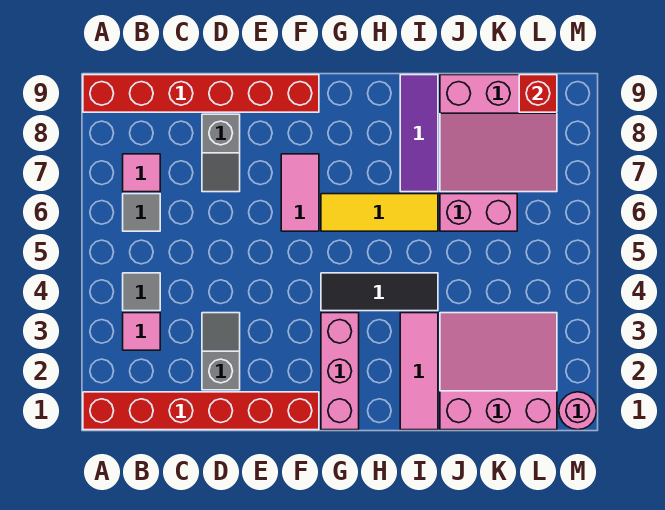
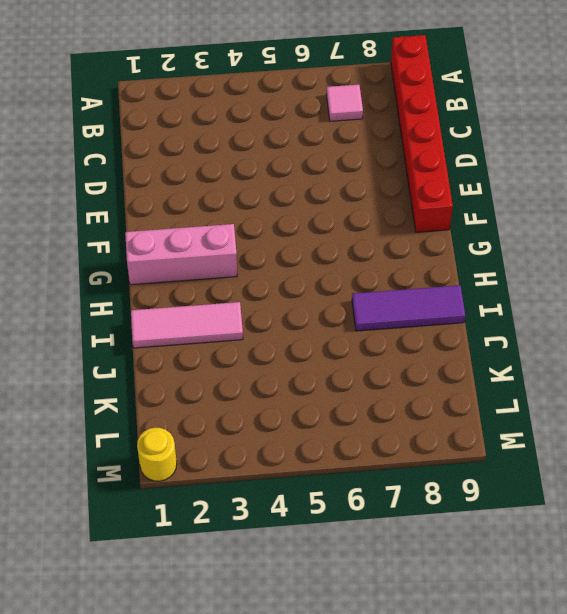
yellow round brick M1 level 1 -> pink round brick M1 level 1
none -> red brick A1:F1 level 1
none -> pink tile B3 level 1
none -> grey tile B4 level 1

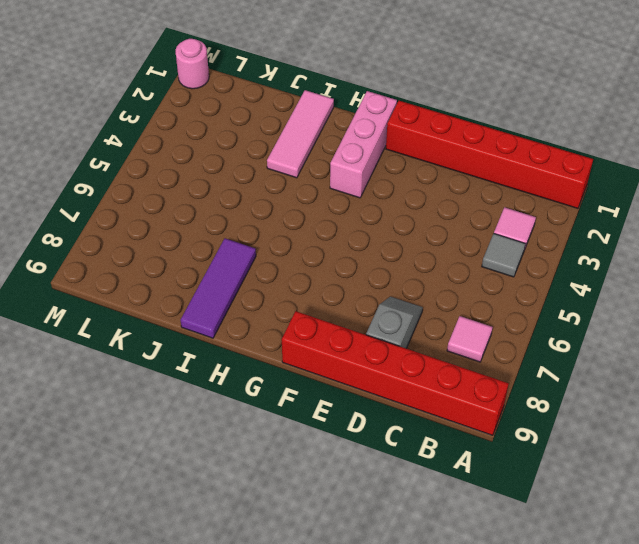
none -> grey tile B6 level 1
none -> grey slope D2:D3 level 1 top 2
none -> pink tile F6:F7 level 1

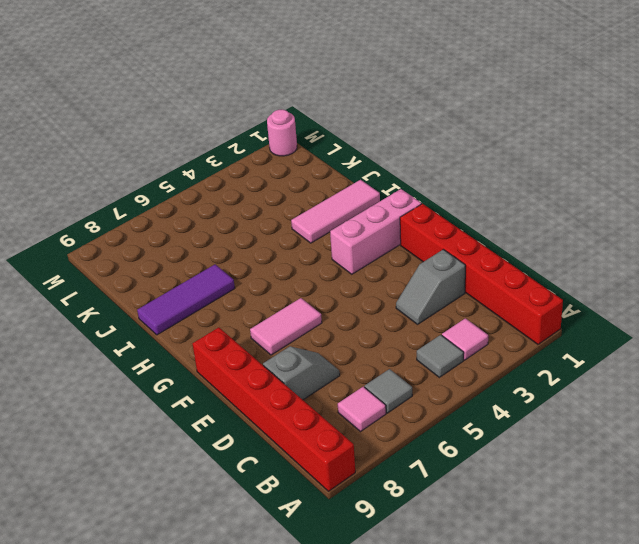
none -> black tile G4:I4 level 1
none -> yellow tile G6:I6 level 1
none -> pink slope J1:L3 level 1 top 1

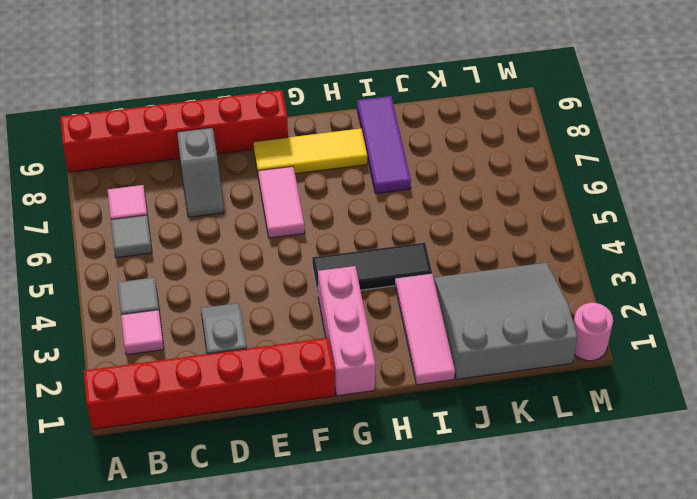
yellow tile F8:H8 level 1 -> yellow tile G6:I6 level 1
grey slope J1:L3 level 1 top 1 -> pink slope J1:L3 level 1 top 1
none -> pink brick J6:K6 level 1
none -> pink slope J7:L9 level 1 top 9
none -> red brick L9 level 2

